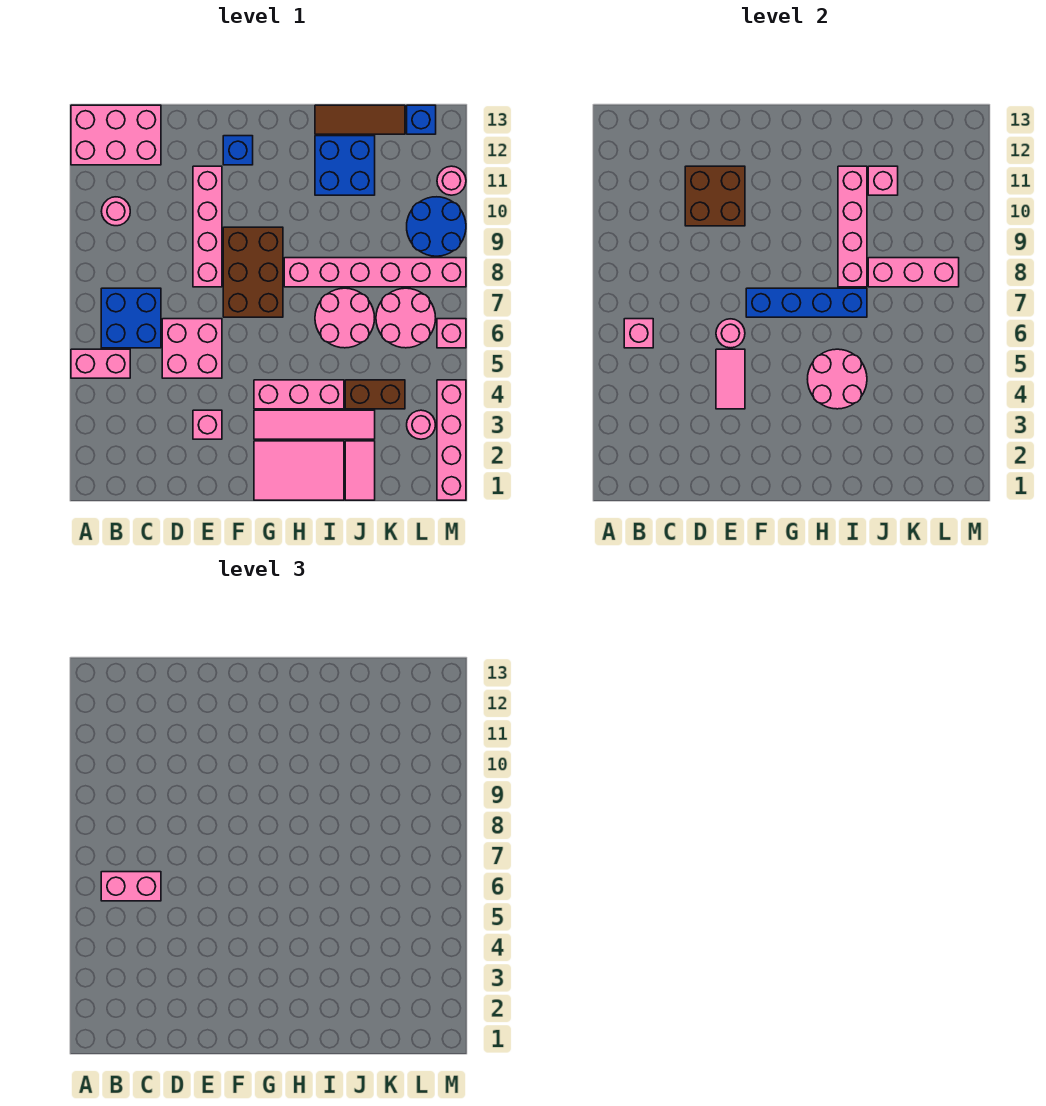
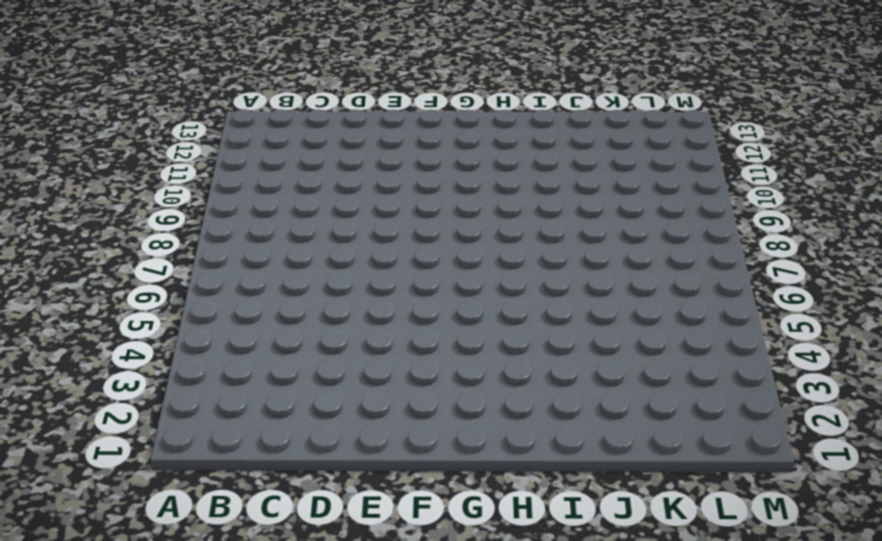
none -> pink brick A5:B5 level 1
none -> pink brick A12:C13 level 1
none -> blue brick B6:C7 level 1
none -> pink round brick B10 level 1

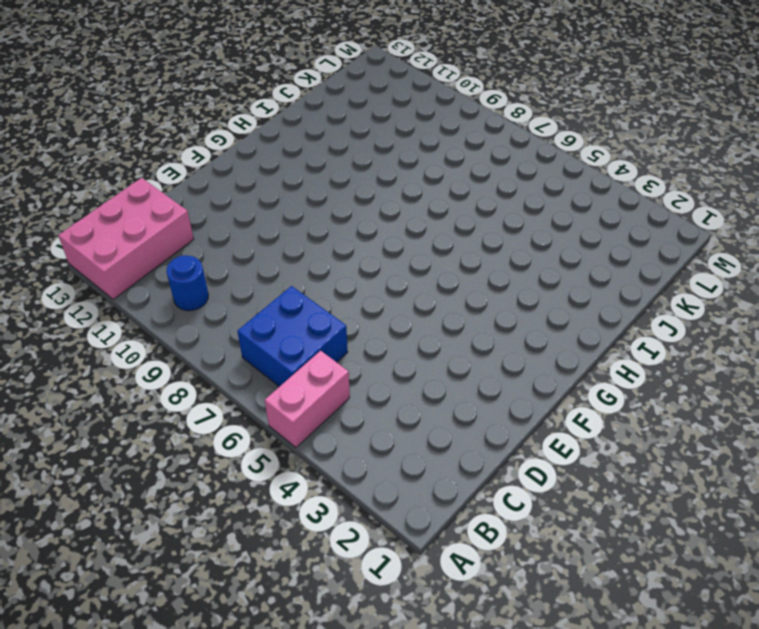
blue round brick B10 level 1 -> pink round brick B10 level 1
none -> pink brick D5:E6 level 1
none -> pink brick E3 level 1
none -> pink brick E8:E11 level 1
none -> brown brick F7:G9 level 1

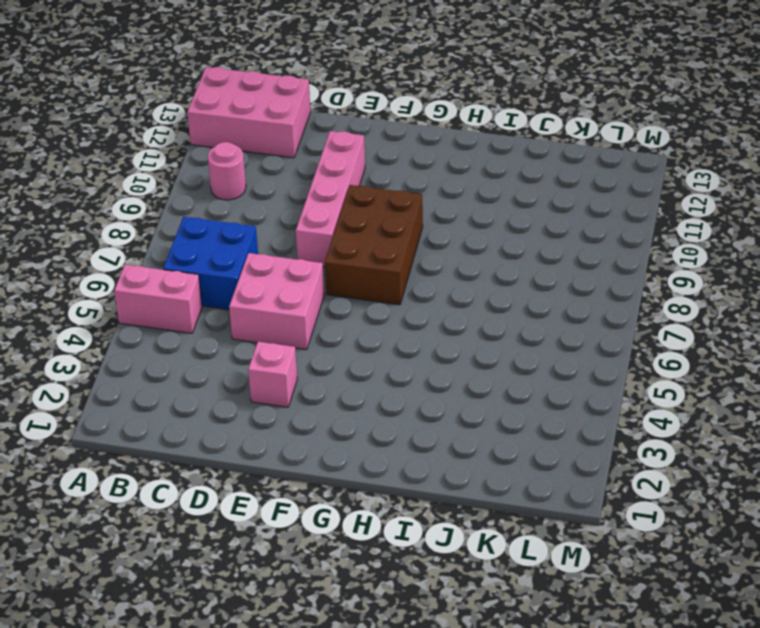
none -> blue brick F12 level 1
none -> pink tile G1:I2 level 1
none -> pink tile G3:J3 level 1
none -> pink brick G4:I4 level 1

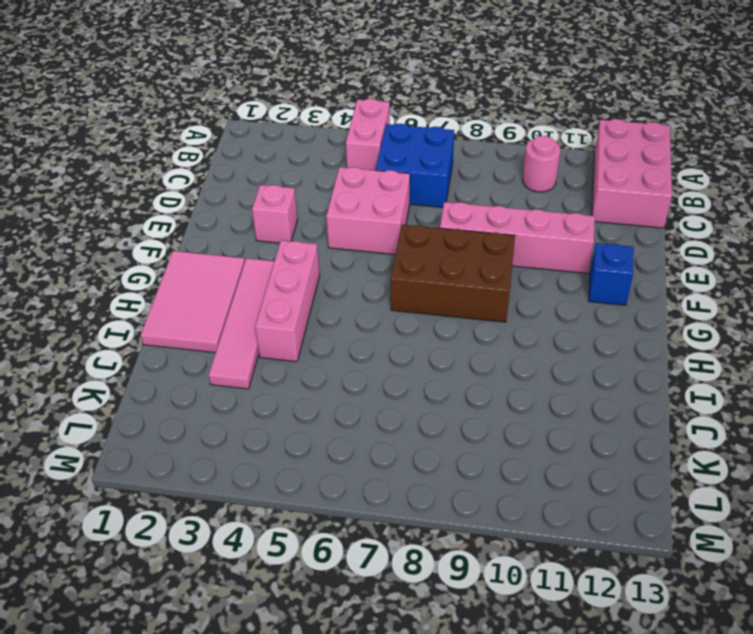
none -> pink brick H8:M8 level 1
none -> pink round brick I6:J7 level 1
none -> blue brick I11:J12 level 1
none -> brown tile I13:K13 level 1

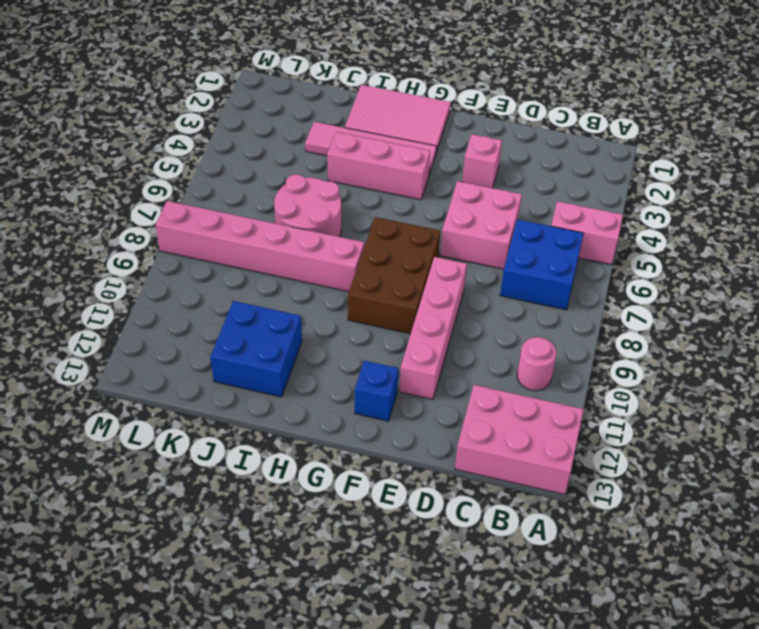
none -> brown tile I13:K13 level 1
none -> pink tile J1:J2 level 1
none -> brown brick J4:K4 level 1
none -> pink round brick K6:L7 level 1

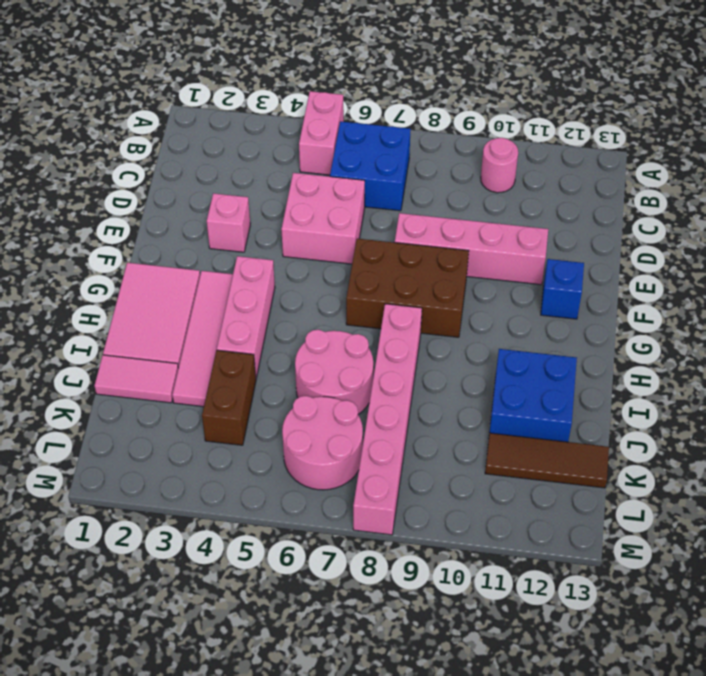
brown tile K11:K13 level 1 -> brown tile I13:K13 level 1
none -> pink brick A12:C13 level 1
none -> pink round brick L3 level 1
none -> blue round brick L9:M10 level 1
none -> blue brick L13 level 1

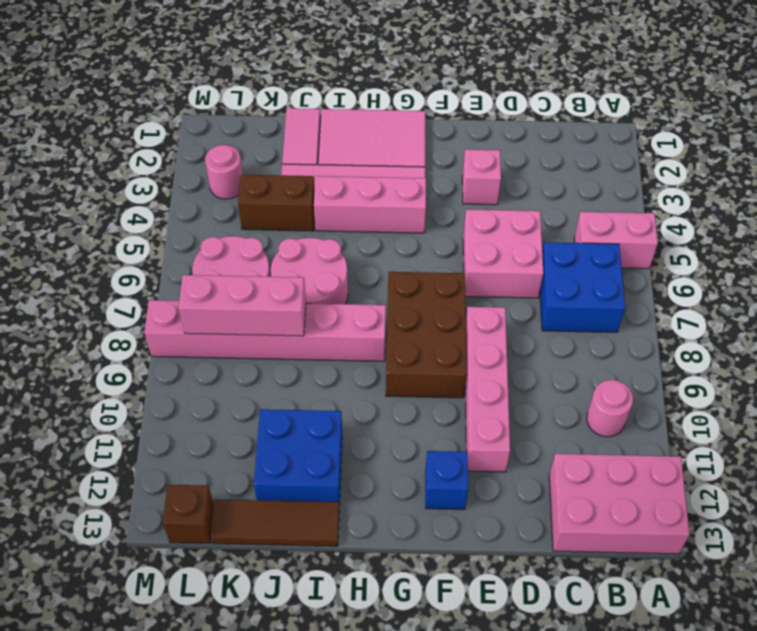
brown brick L13 level 1 -> blue brick L13 level 1
none -> blue round brick L9:M10 level 1
none -> pink brick M1:M4 level 1
none -> pink brick M6 level 1
none -> pink round brick M11 level 1

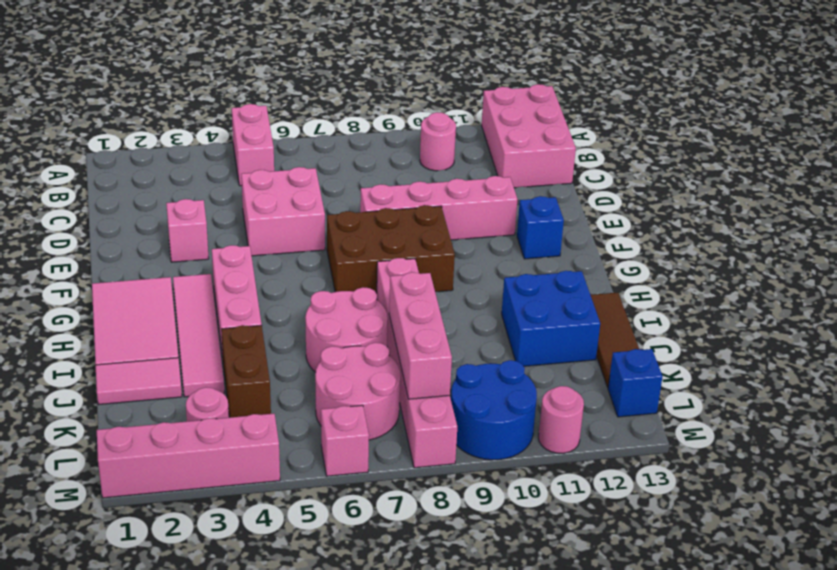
none -> blue brick B6:C7 level 1
none -> pink brick B6 level 2
none -> brown brick D10:E11 level 2
none -> pink tile E4:E5 level 2

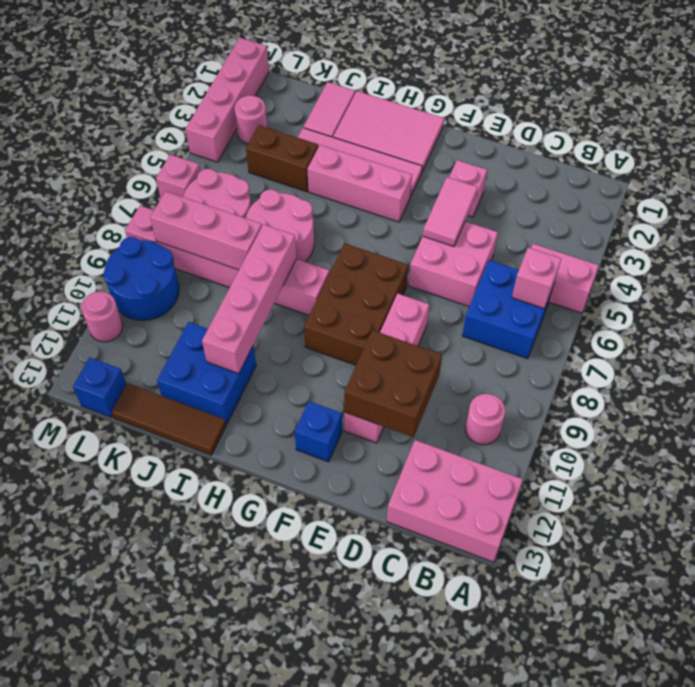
none -> pink round brick E6 level 2
none -> blue brick F7:I7 level 2
none -> pink round brick H4:I5 level 2
none -> pink brick J11 level 2

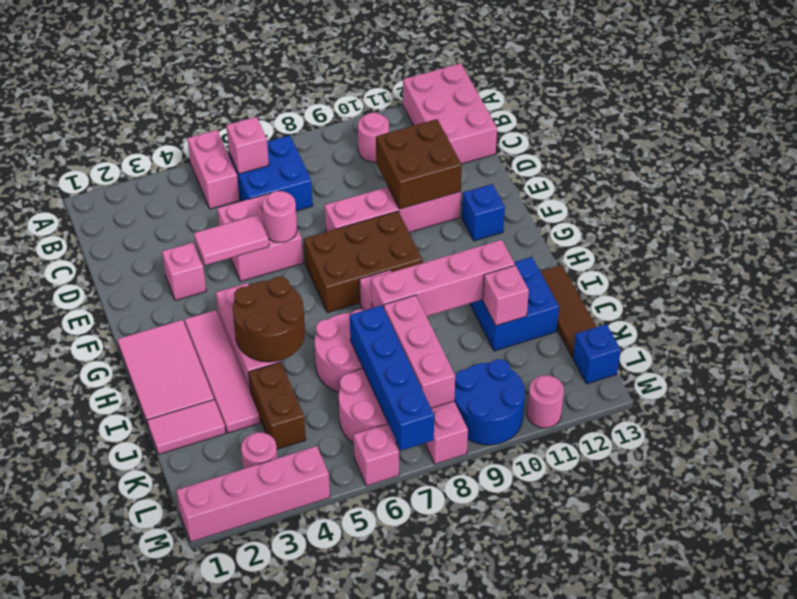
brown round brick H4:I5 level 2 -> pink round brick H4:I5 level 2
blue brick J7:M7 level 2 -> blue brick F7:I7 level 2
none -> pink brick B6:C6 level 3

